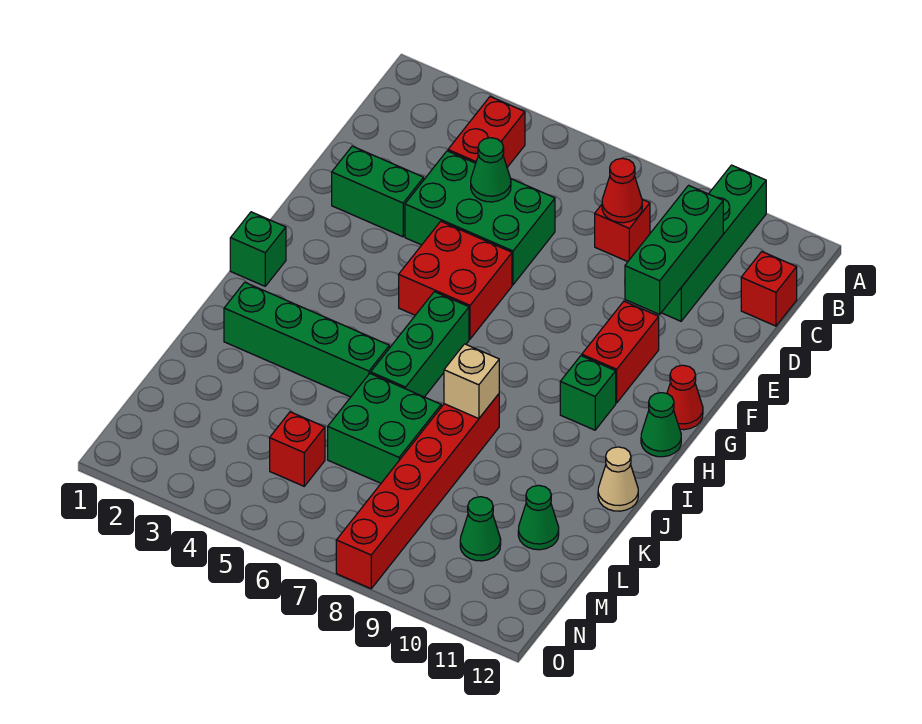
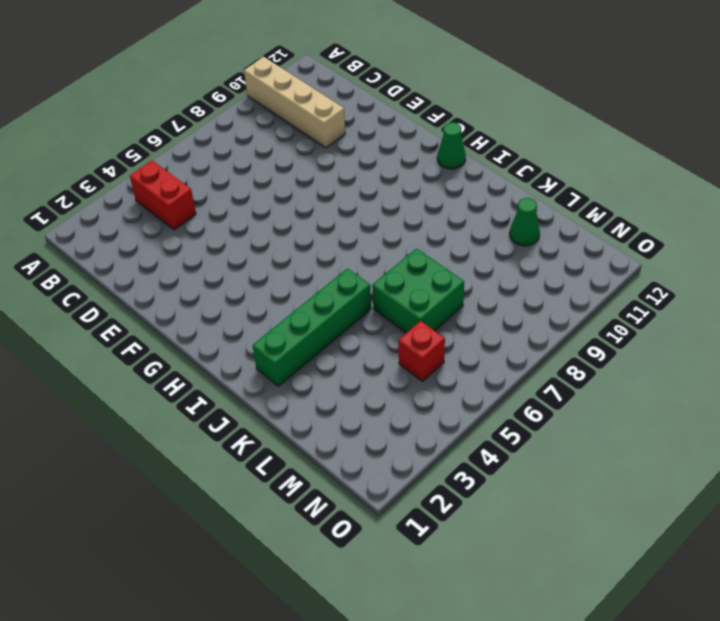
tan brick A10:D10 level 1 -> green brick A10:D10 level 1
none -> red brick C8 level 1
none -> red brick C12 level 1
none -> green brick D4:E6 level 1

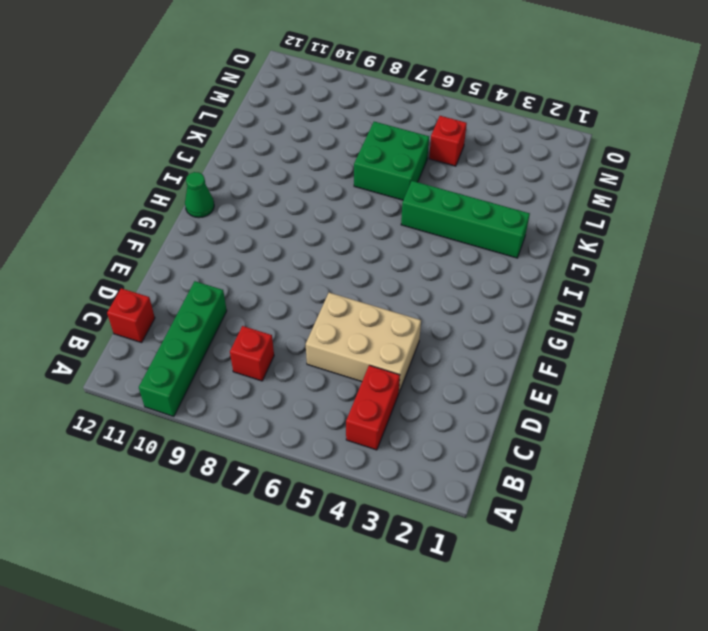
tan brick D4:E6 level 1 -> green brick D4:E6 level 1
none -> green brick E2:E3 level 1
none -> red brick F5:G6 level 1
none -> red brick F10:G10 level 1

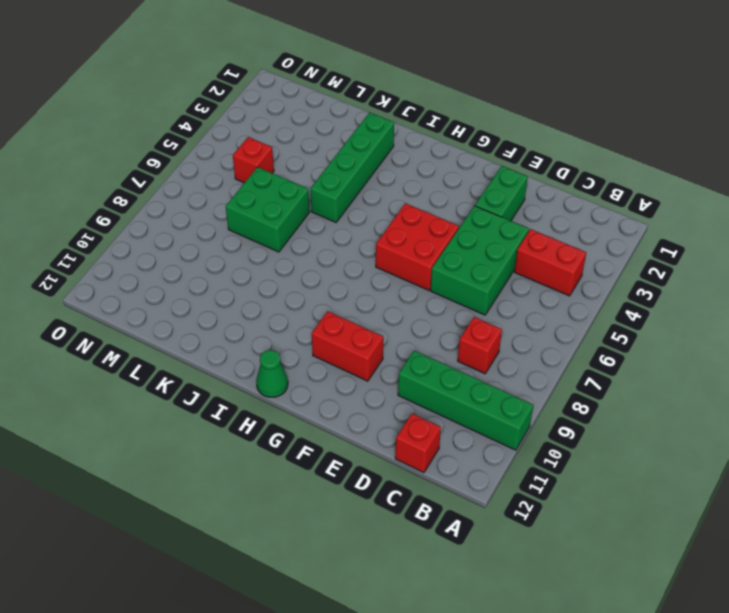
none -> red cone G12 level 1
none -> green brick H1 level 1
none -> green brick H6:J6 level 1

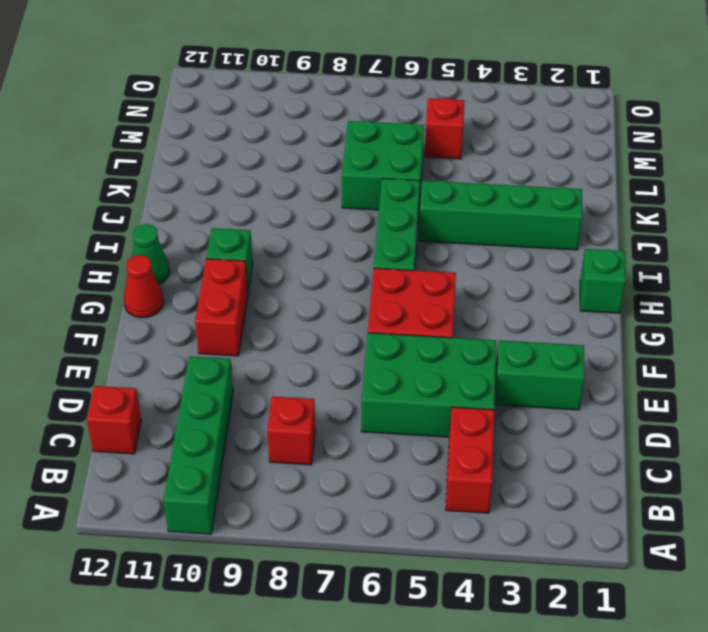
none -> red brick J8:O8 level 1
none -> tan cone J12 level 1
none -> green cone L11 level 1

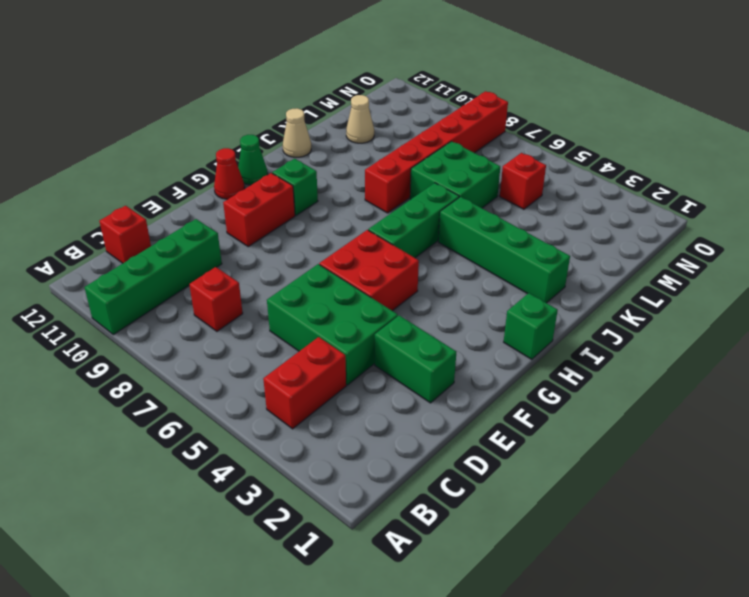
tan cone L11 level 1 -> green cone L11 level 1
none -> green cone M10 level 1
none -> red cone C8 level 2
none -> green brick C10:E10 level 2

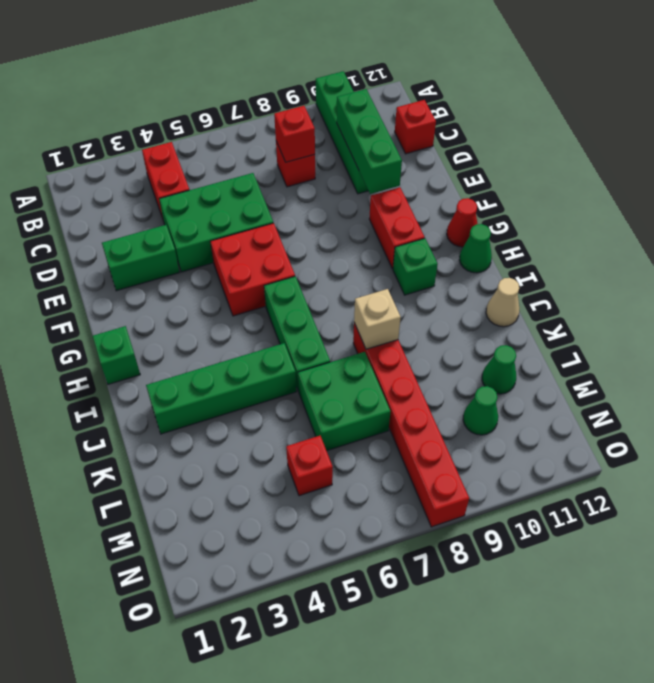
red brick C8 level 2 -> red cone C8 level 2
none -> green cone D5 level 2

